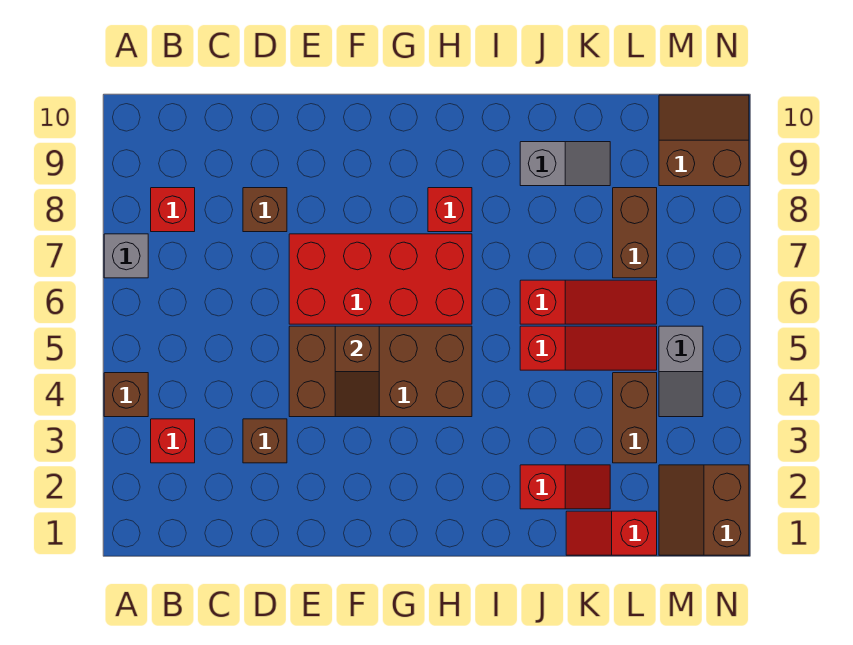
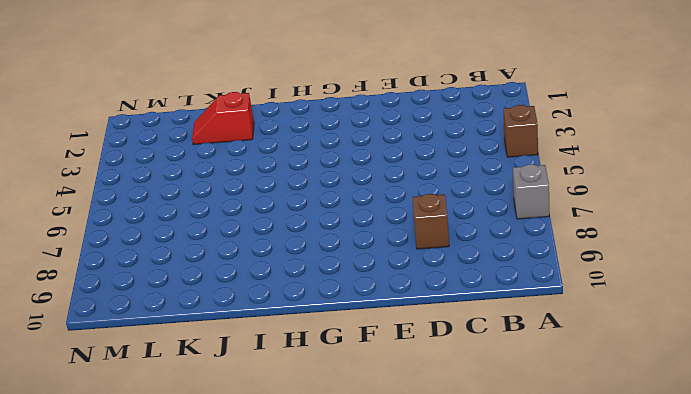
none -> red brick B3 level 1
none -> red brick B8 level 1
none -> brown brick D3 level 1

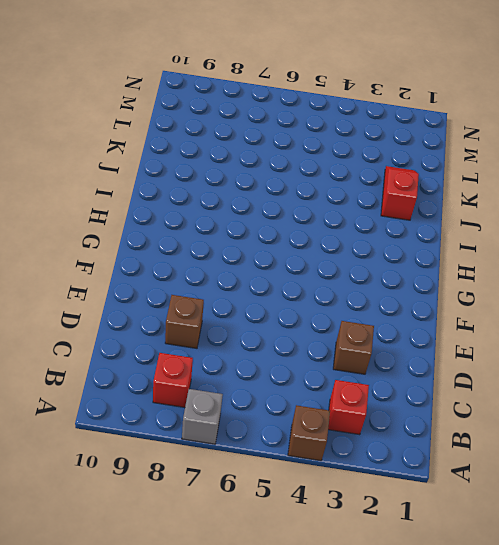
none -> brown brick E4:H5 level 1
none -> red brick E6:H7 level 1
none -> red brick H8 level 1

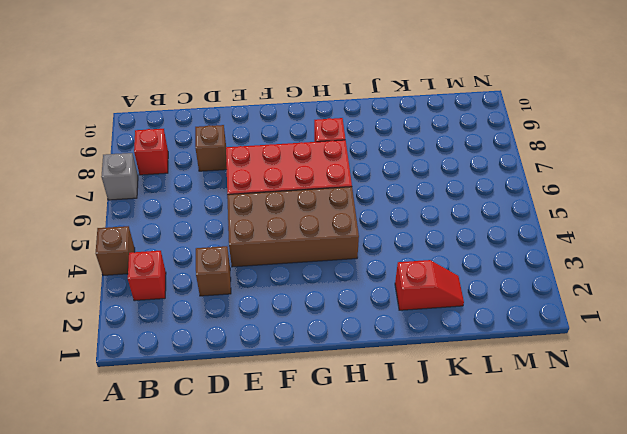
none -> red slope J5:L5 level 1 top J
none -> red slope J6:L6 level 1 top J
none -> grey slope J9:K9 level 1 top J

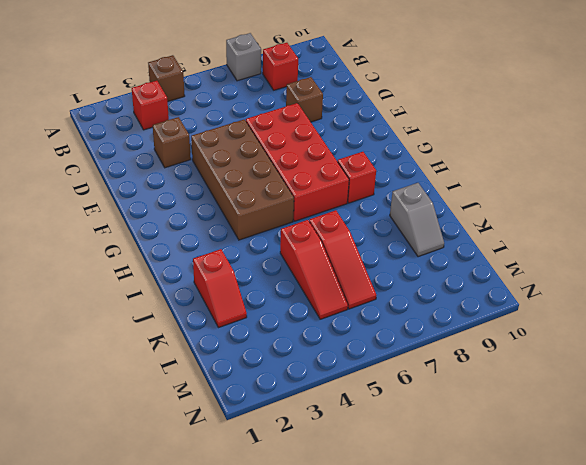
none -> red slope K1:L1 level 1 top L
none -> brown brick L3:L4 level 1
none -> brown brick L7:L8 level 1

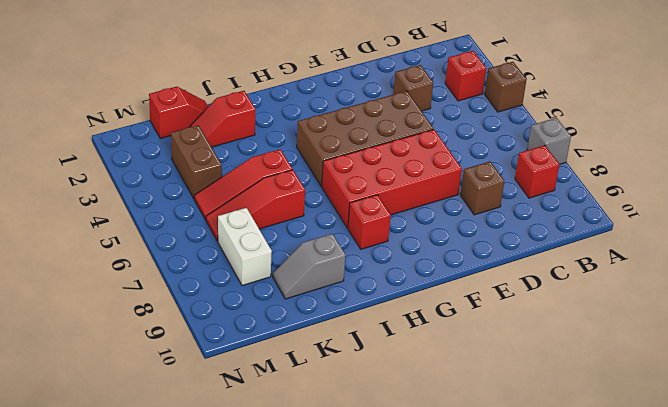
white brick L7:L8 level 1 -> brown brick L7:L8 level 1
none -> brown slope M1:N2 level 1 top N
none -> grey slope M4:M5 level 1 top 5
none -> brown slope M9:N10 level 1 top 9

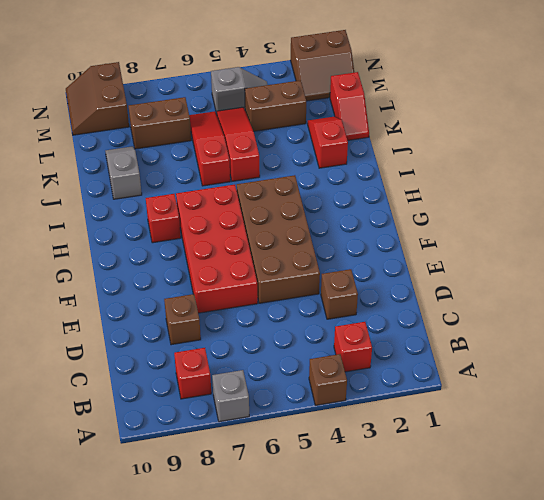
none -> brown slope F4:F5 level 2 top 5

